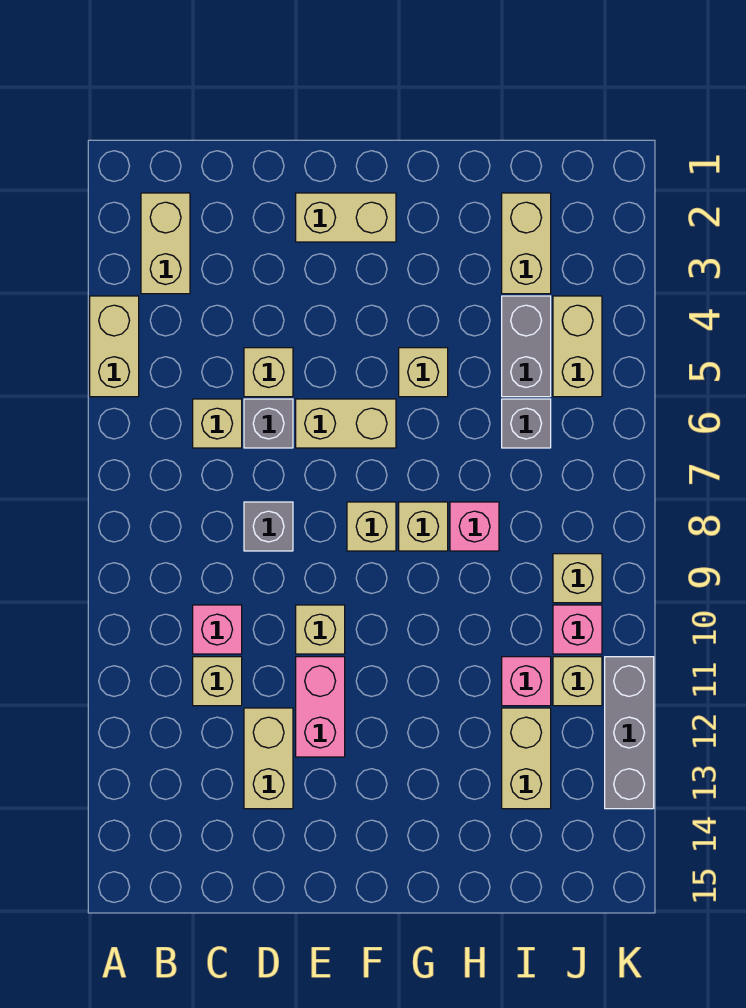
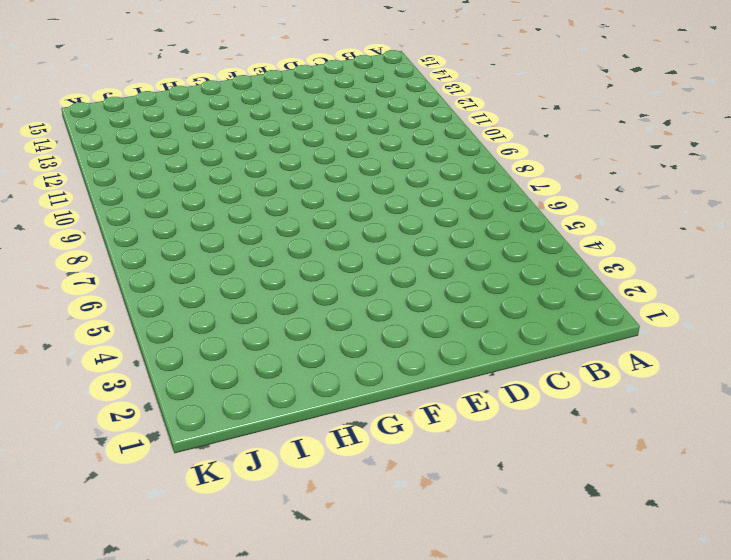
none -> tan brick A4:A5 level 1
none -> tan brick B2:B3 level 1
none -> tan brick C6 level 1

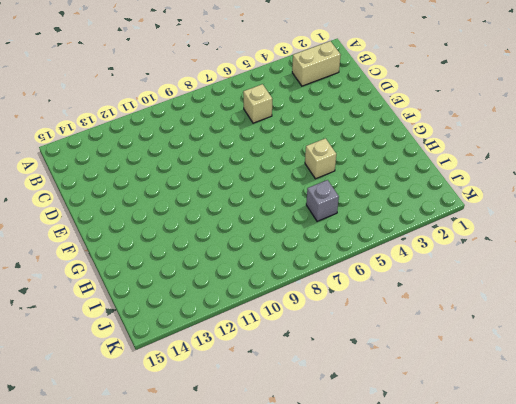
none -> tan brick A4:A5 level 1
none -> pink brick C10 level 1
none -> tan brick C11 level 1

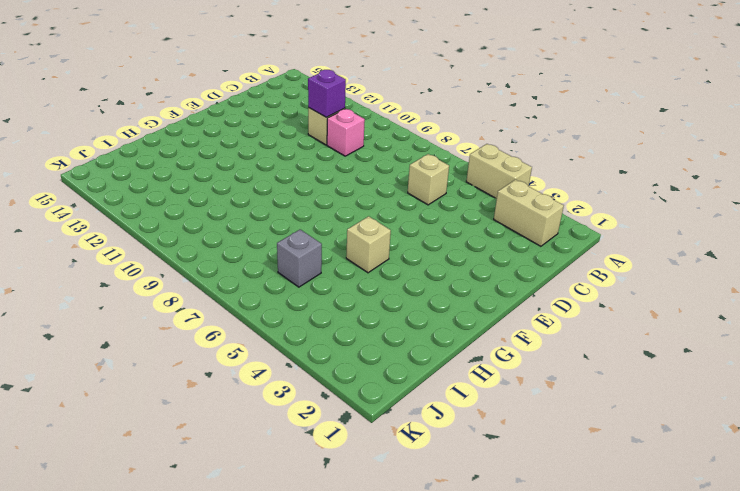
purple brick C11 level 2 -> none
none -> tan brick D5 level 1
none -> grey brick D6 level 1
none -> grey brick D8 level 1

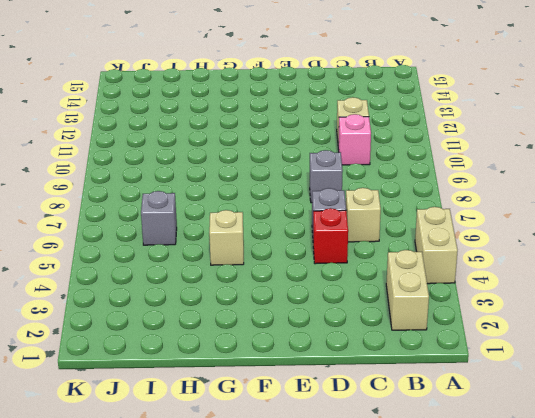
red brick D5 level 1 -> tan brick D5 level 1
none -> tan brick D12:D13 level 1
none -> tan brick E2:F2 level 1
none -> tan brick E6:F6 level 1

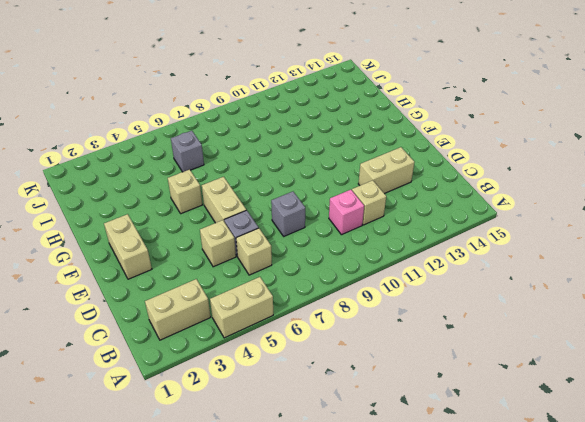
none -> tan brick E10 level 1
none -> pink brick E11:E12 level 1
none -> tan brick F8 level 1

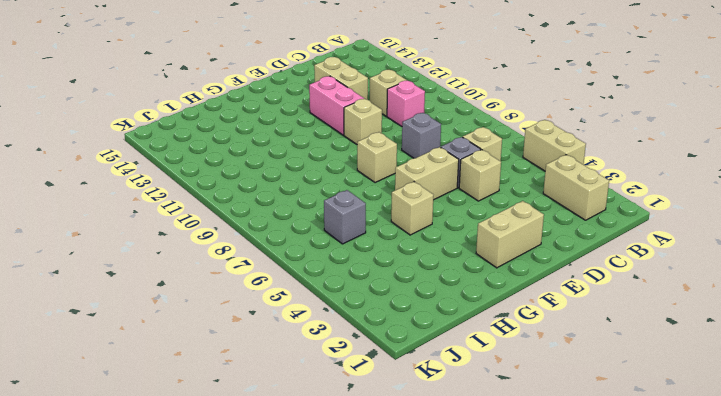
none -> tan brick G8 level 1
none -> pink brick H8 level 1
none -> tan brick I2:I3 level 1

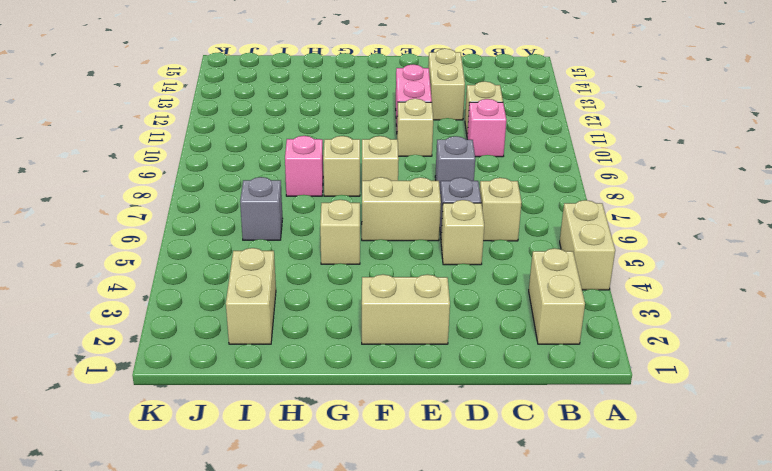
none -> grey brick I4:I5 level 1
none -> pink brick I11 level 1
none -> tan brick I12:I13 level 1

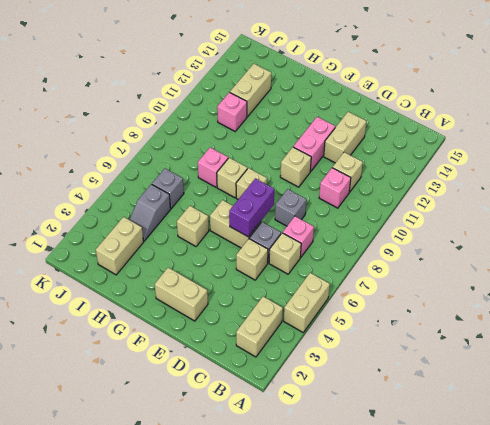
pink brick C7 level 1 -> pink brick J10 level 1
purple brick E6:E7 level 2 -> none
grey slope I4:I5 level 1 top 5 -> grey brick I4:I5 level 1
none -> tan brick J4:J5 level 1
none -> tan brick J9 level 1
none -> tan brick J11 level 1

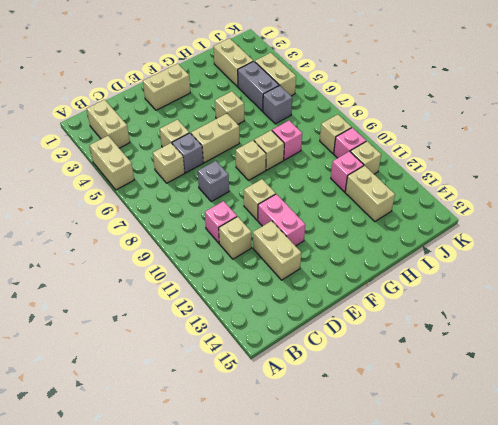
none -> grey brick K11:K13 level 1

